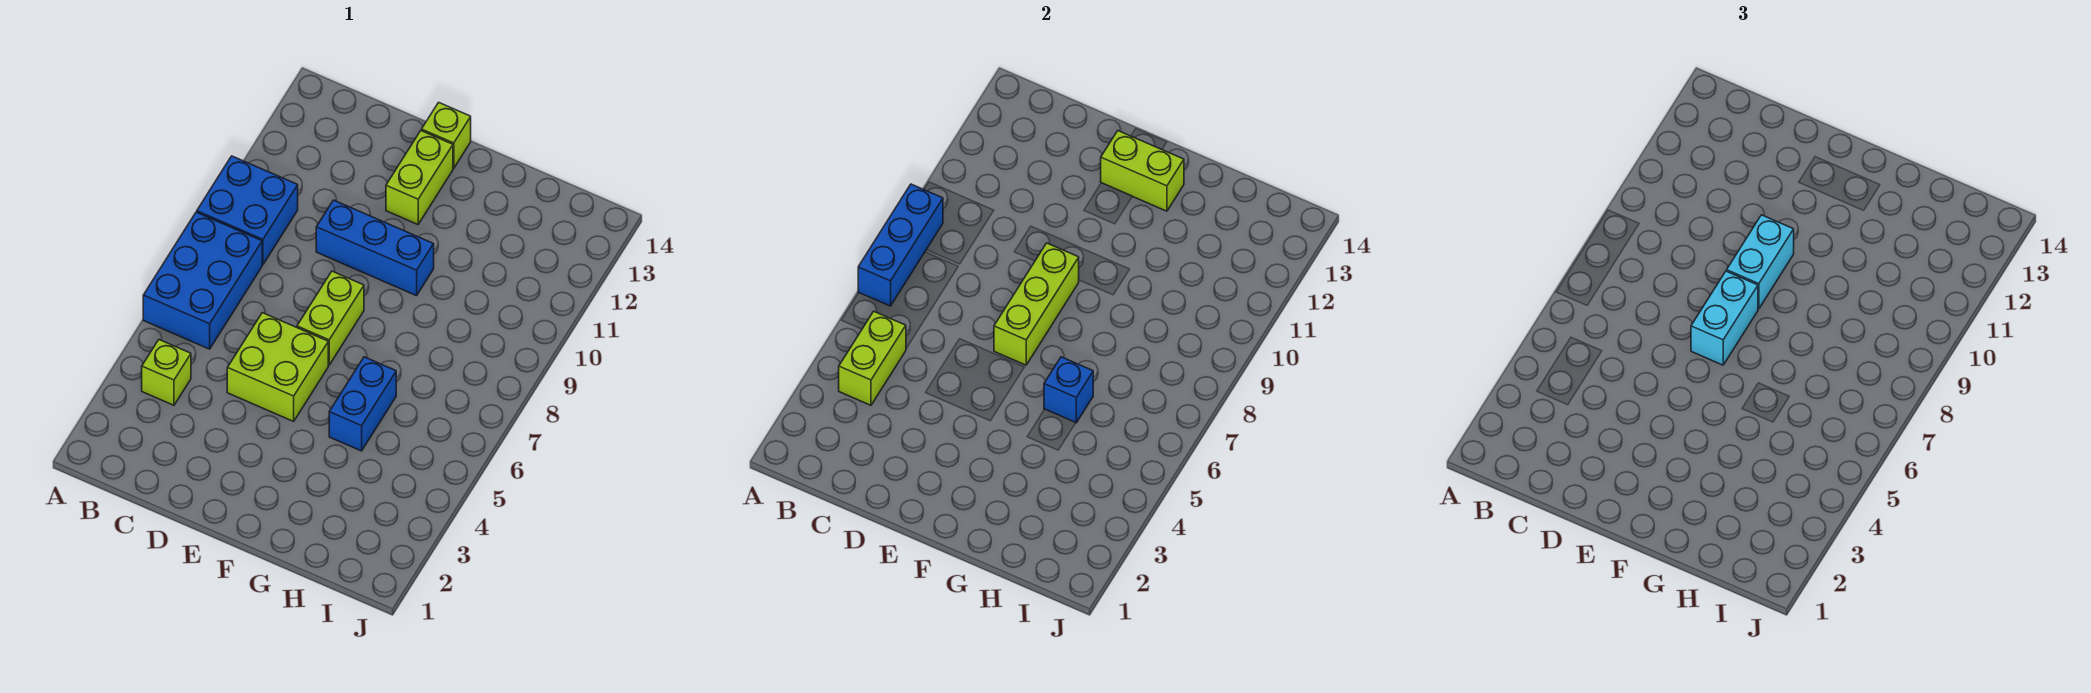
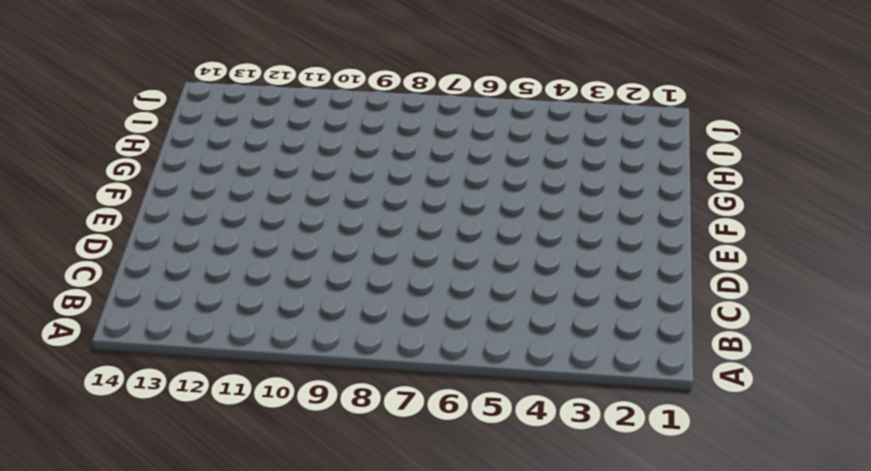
none -> blue brick A6:B8 level 1
none -> blue brick A9:B10 level 1
none -> lime brick B4 level 1

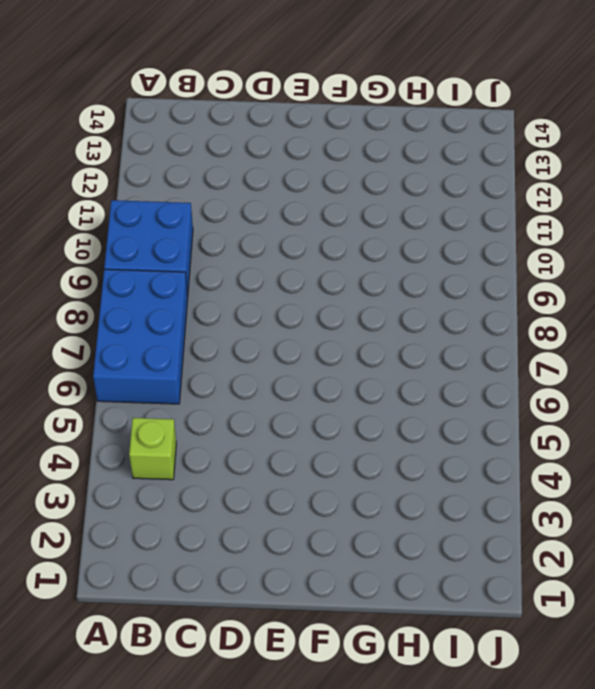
none -> lime brick D5:E6 level 1
none -> blue brick D10:F10 level 1
none -> lime brick E7:E8 level 1

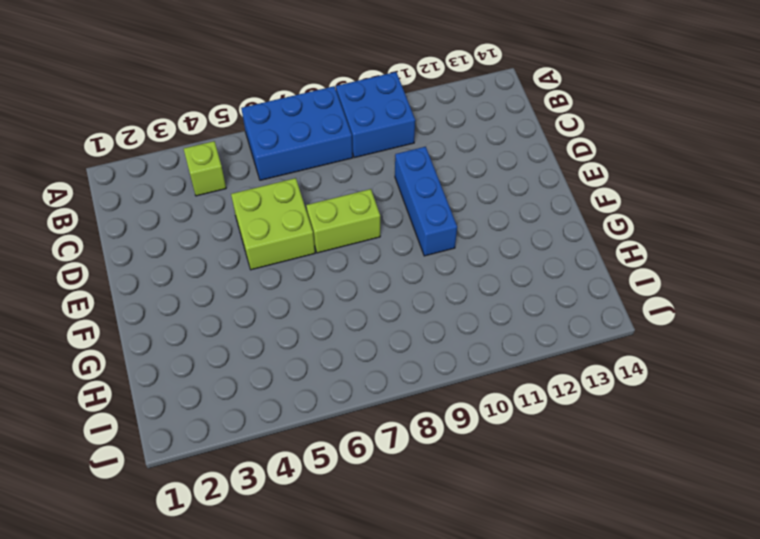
none -> lime brick E12:E13 level 1
none -> lime brick E14 level 1
none -> blue brick G5:G6 level 1

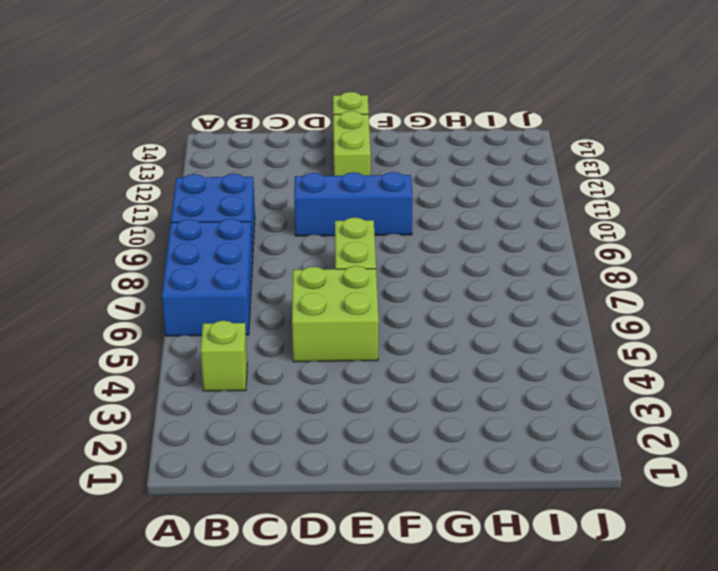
none -> blue brick G5:G6 level 1
none -> blue brick A7:A9 level 2
none -> lime brick B4:B5 level 2

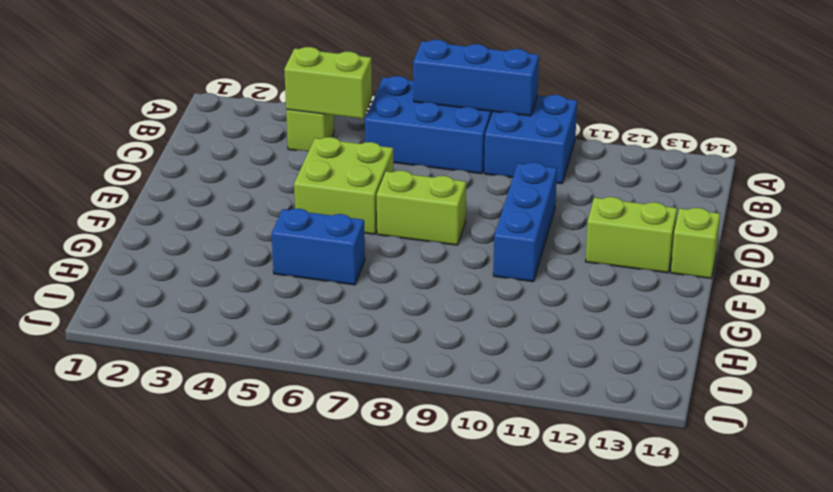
none -> lime brick E7:E9 level 2
none -> lime brick E13:F13 level 2
none -> blue brick G6 level 2

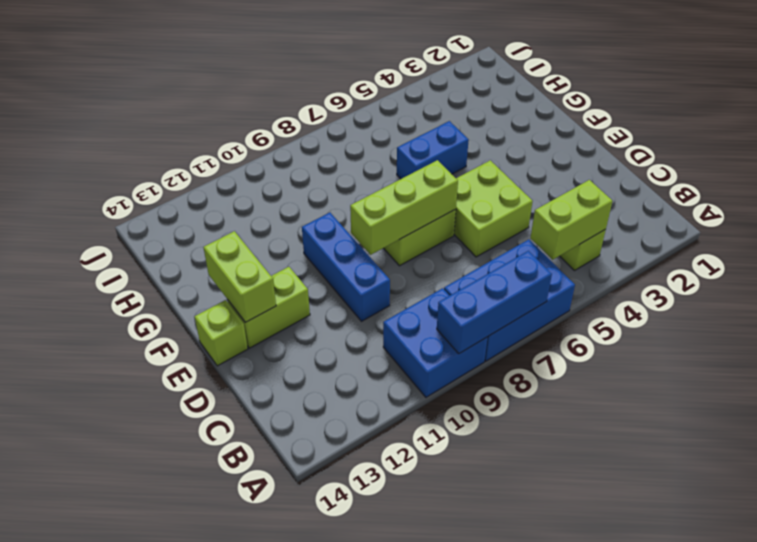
none -> blue brick G6 level 2
none -> cyan brick E7:E8 level 3
none -> cyan brick E9:E10 level 3

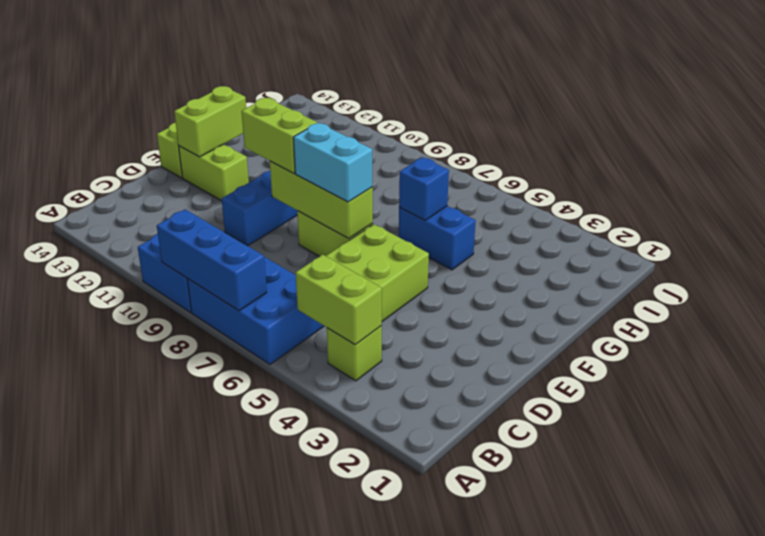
lime brick E9:E10 level 3 -> cyan brick E9:E10 level 3

